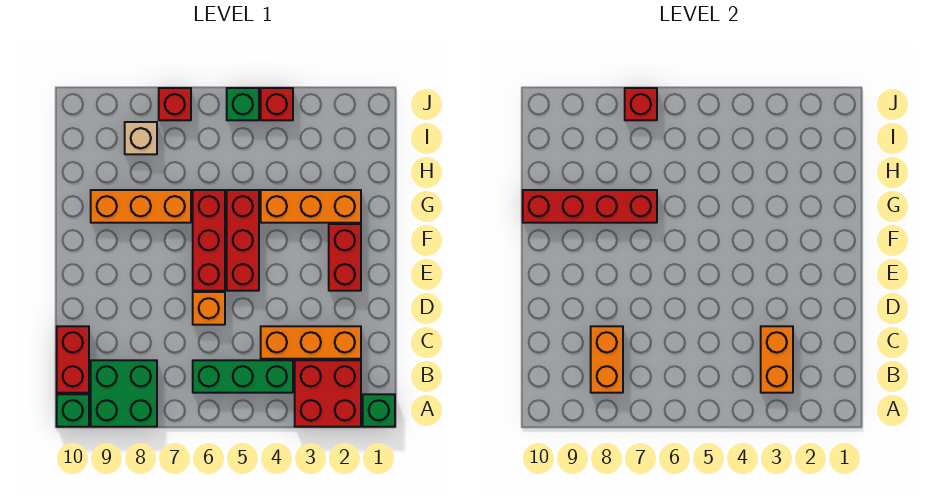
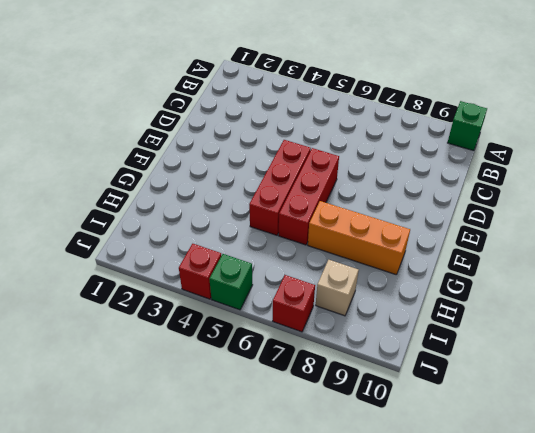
none -> green brick A1 level 1
none -> red brick A2:B3 level 1
none -> green brick A8:B9 level 1

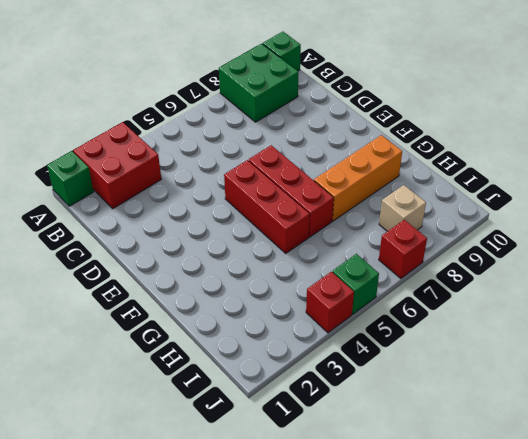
none -> green brick B4:B6 level 1
none -> red brick B10:C10 level 1
none -> orange brick C2:C4 level 1

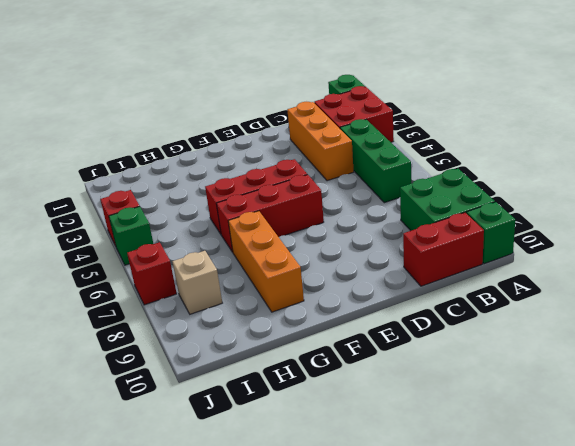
none -> orange brick D6 level 1
none -> red brick E2:F2 level 1
none -> orange brick G2:G4 level 1

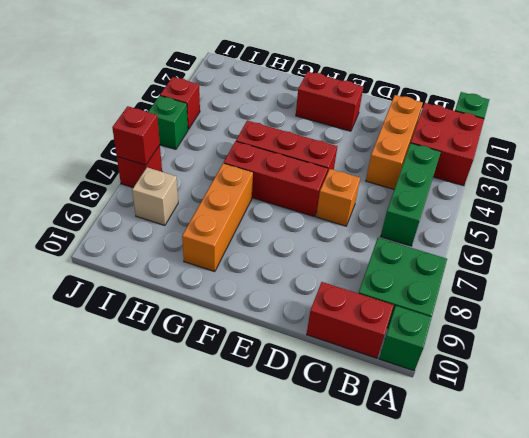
none -> orange brick G2:G4 level 1
none -> orange brick B3:C3 level 2
none -> orange brick B8:C8 level 2

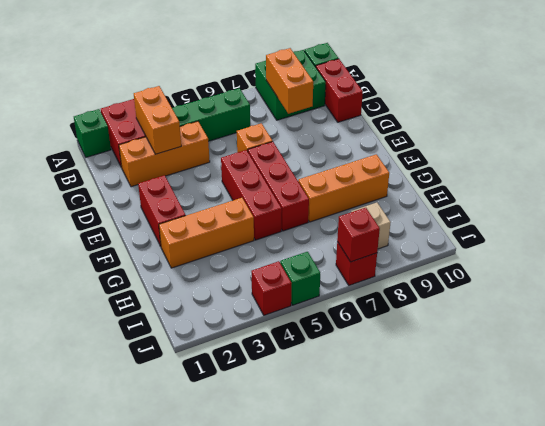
none -> red brick G7:G10 level 2

